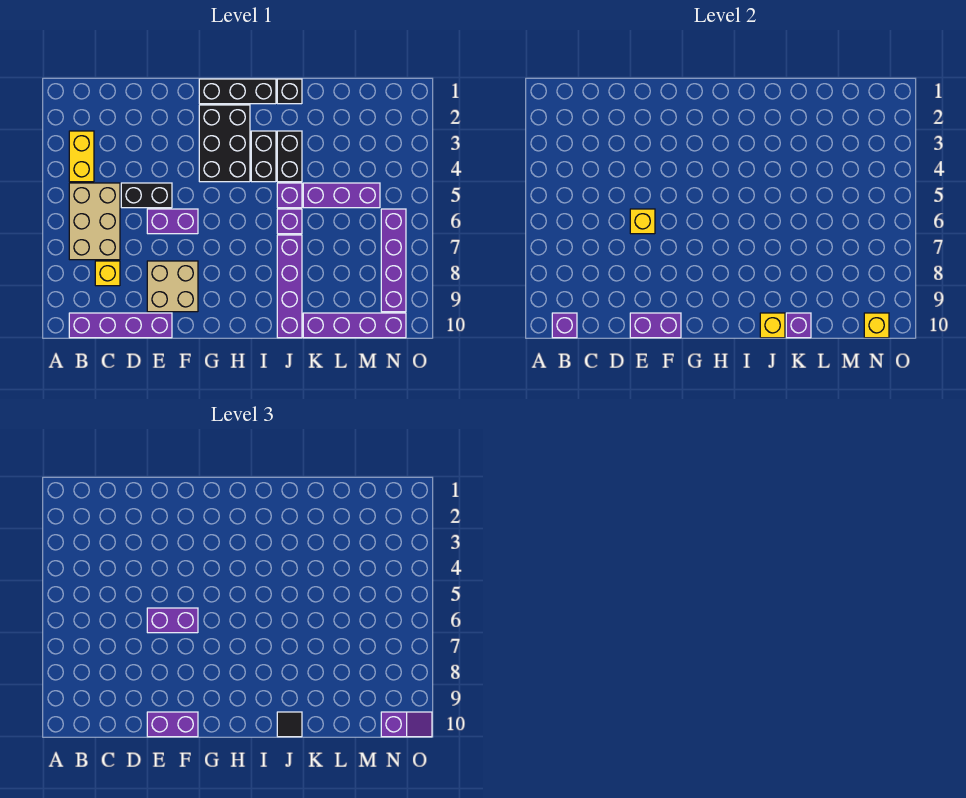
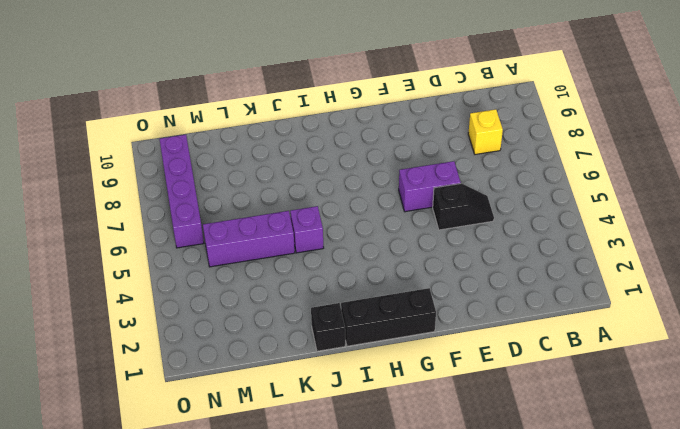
black slope D5:E5 level 1 top E -> black brick D5:E5 level 1
none -> yellow brick B3:B4 level 1
none -> tan brick B5:C7 level 1
none -> purple brick B10:E10 level 1

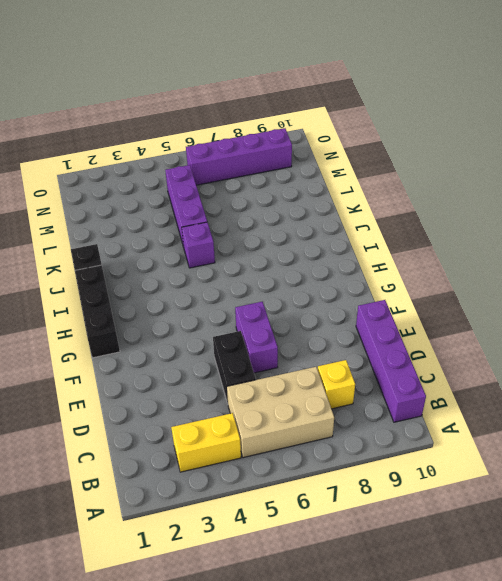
none -> tan brick E8:F9 level 1
none -> black brick G2:H4 level 1
none -> black brick I3:I4 level 1

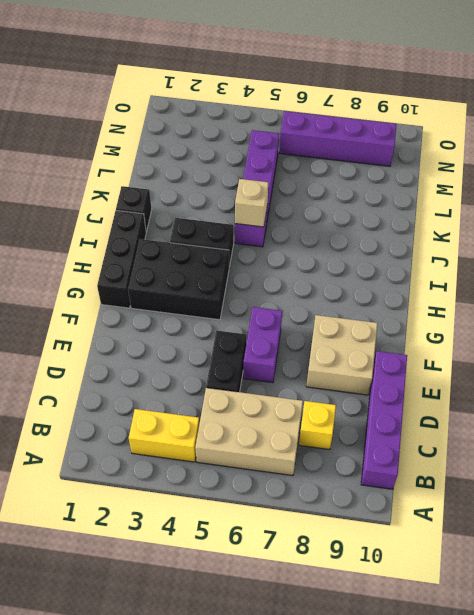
tan brick J5 level 2 -> none
none -> black brick J3:J4 level 1
none -> purple brick J6 level 1
none -> purple brick J7:J10 level 1

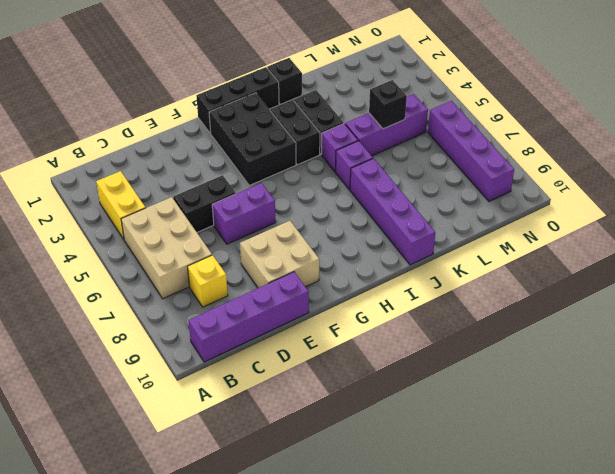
black brick L5 level 2 -> none
none -> purple brick K10:N10 level 1
none -> purple brick B10 level 2
none -> yellow brick E6 level 2

